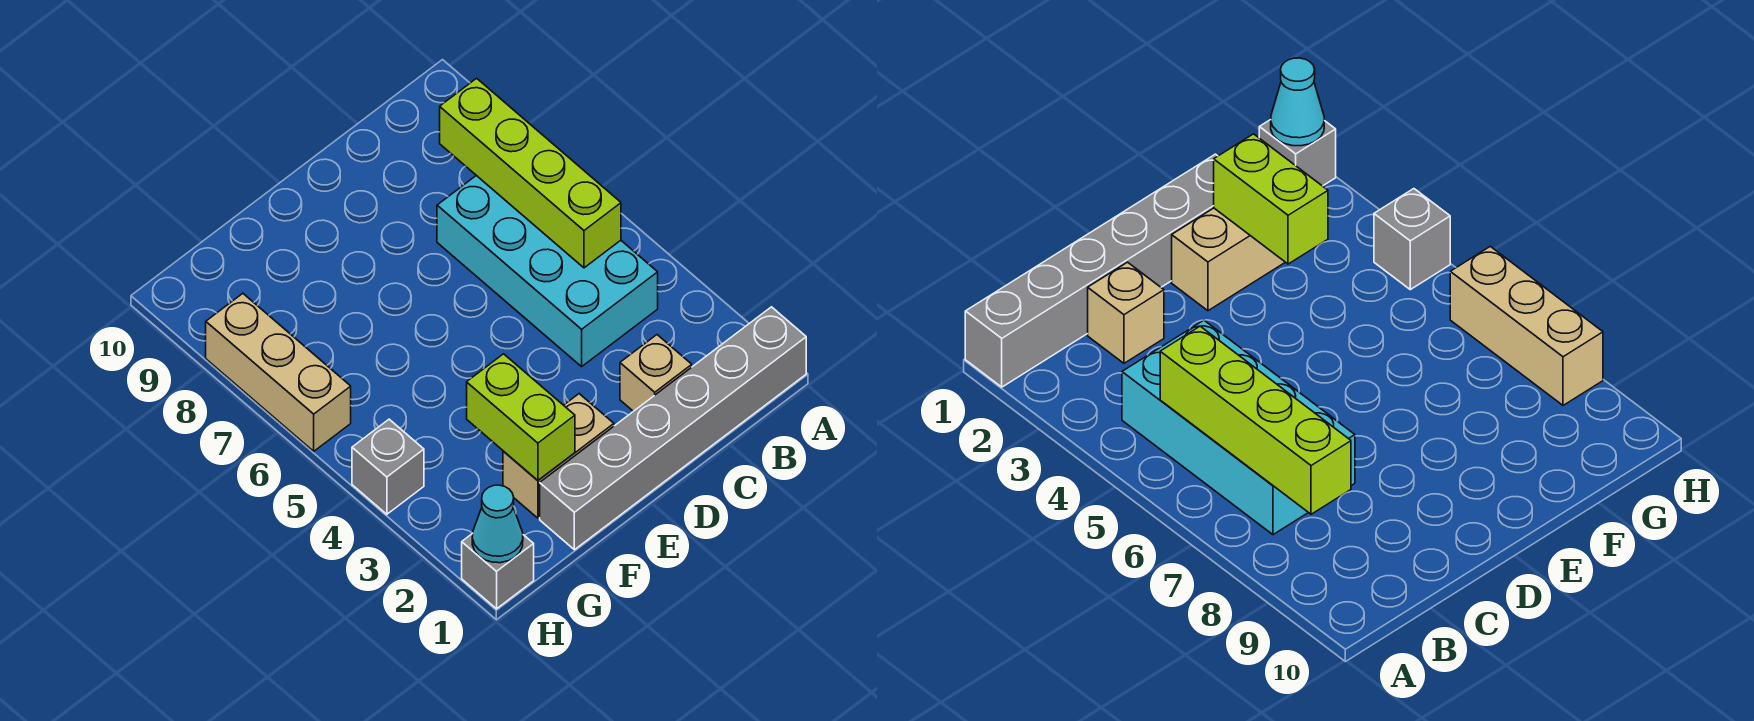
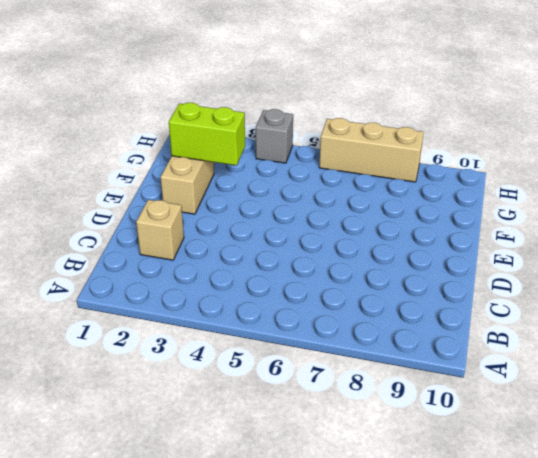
none -> grey brick A1:F1 level 1
none -> cyan brick B4:C7 level 1

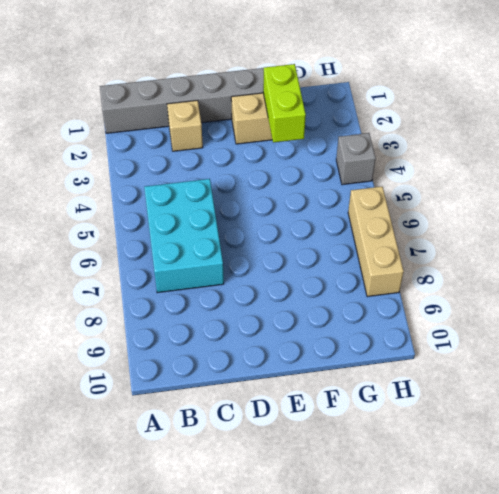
cyan brick B5:C7 level 1 -> cyan brick B4:C7 level 1
none -> grey brick H1 level 1
none -> lime brick B5:B8 level 2

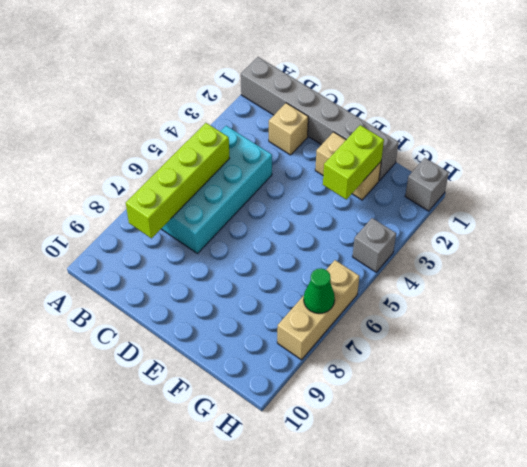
green cone H7 level 2 -> none
none -> cyan cone H1 level 2

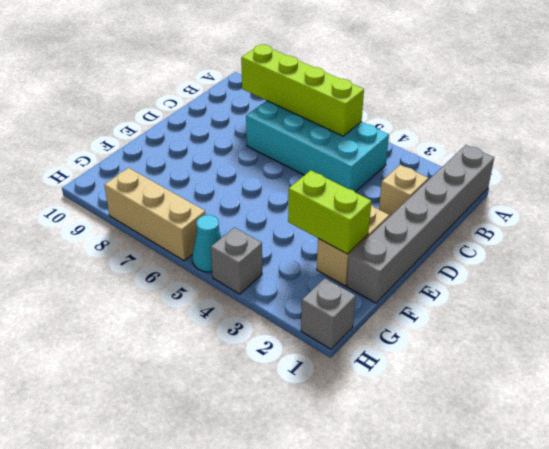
cyan cone H5 level 1 -> cyan cone H1 level 2

